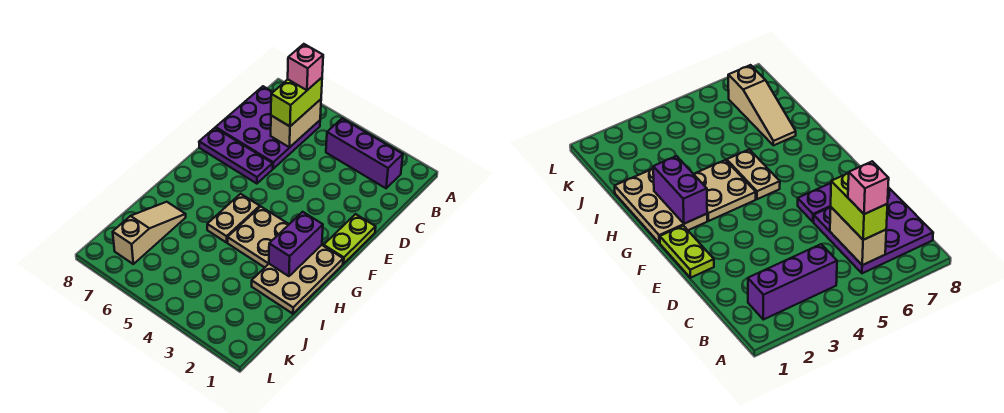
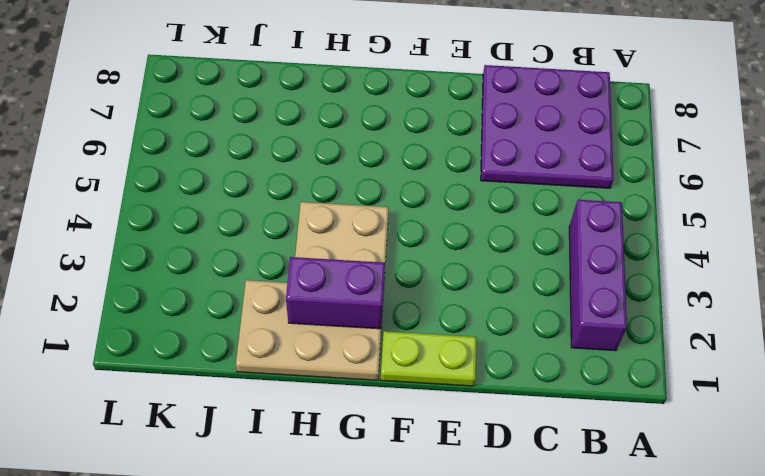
none -> purple plate E6:E8 level 1
none -> tan plate G5:H5 level 1
none -> tan slope I7:K7 level 1 top K

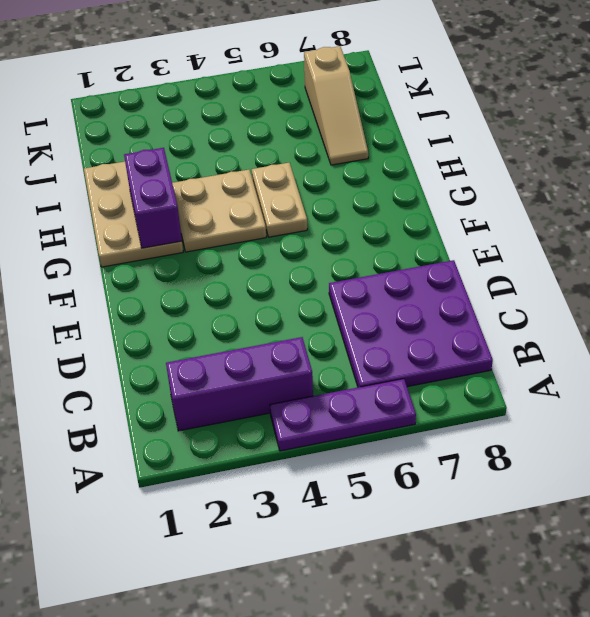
purple plate A4:A6 level 1 -> purple plate E6:E8 level 1
none -> lime plate E1:F1 level 1
none -> tan brick B6:C6 level 2
none -> lime brick B6:C6 level 3

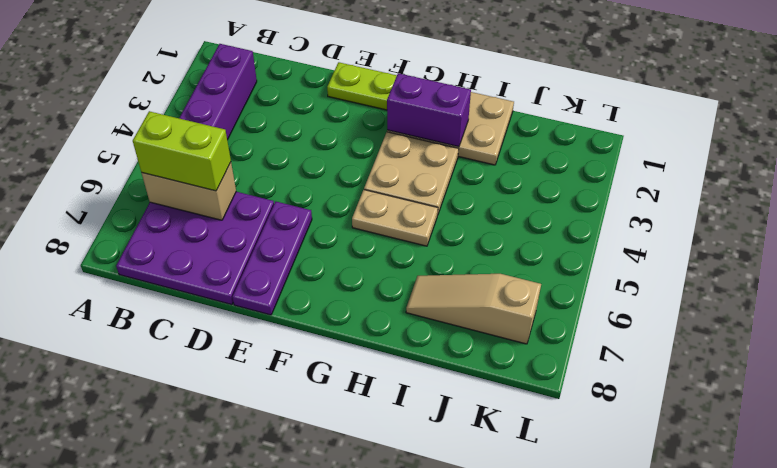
none -> pink brick B6 level 4

